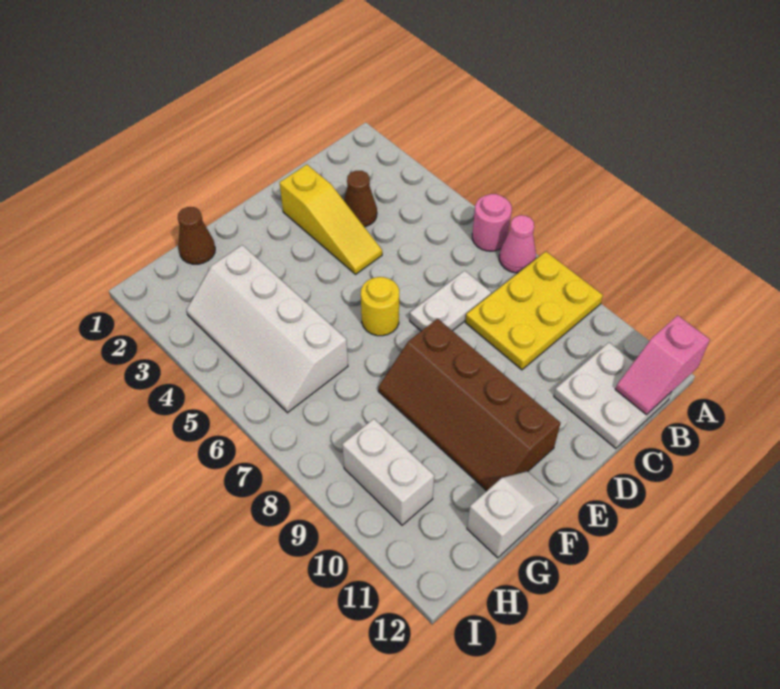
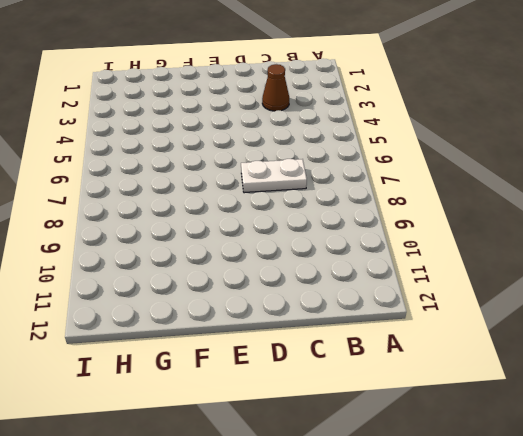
none -> pink round brick A6 level 1
none -> pink cone A7 level 1
none -> yellow plate A8:C9 level 1

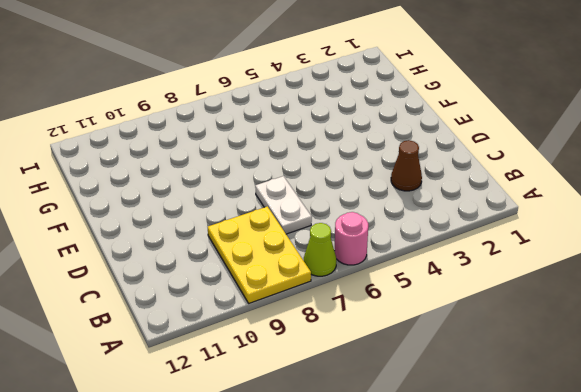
lime cone A7 level 1 -> pink cone A7 level 1
none -> white plate B11:C12 level 1
none -> yellow slope D2:D4 level 1 top 2
none -> yellow round brick E6 level 1

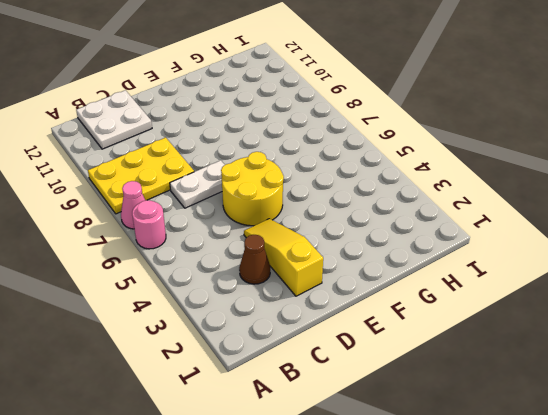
yellow round brick D5:E6 level 1 -> yellow round brick E6 level 1
none -> brown slope E8:F11 level 1 top E
none -> white slope F12:G12 level 1 top G
none -> brown cone G1 level 1

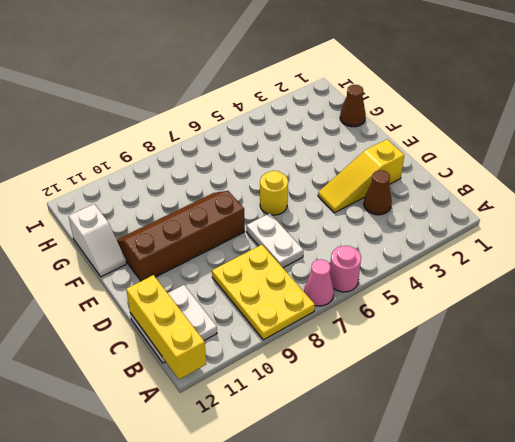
yellow brick A12:C12 level 2 -> pink slope A12:B12 level 2 top A
none -> white slope G3:H6 level 1 top G
none -> white brick H9:H10 level 1

